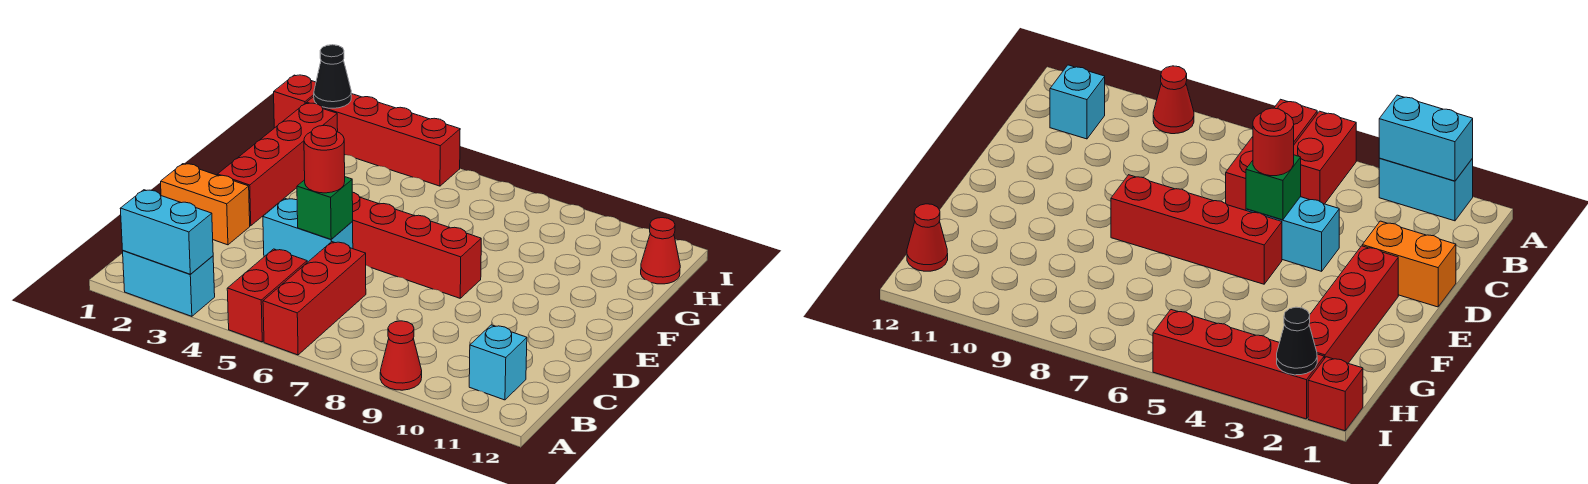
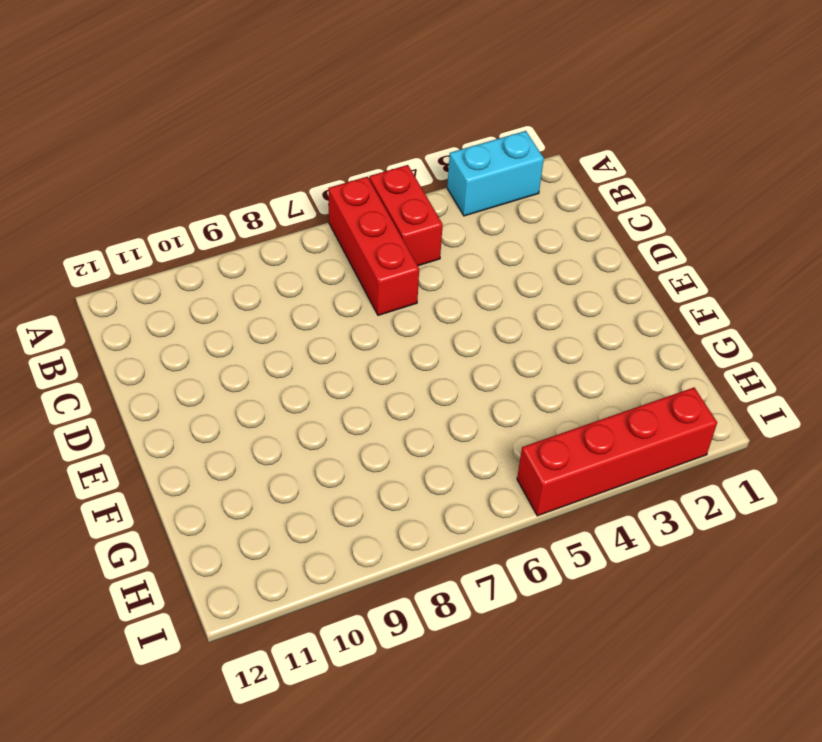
none -> red cone A9 level 1
none -> cyan brick B11 level 1
none -> orange brick D1:D2 level 1

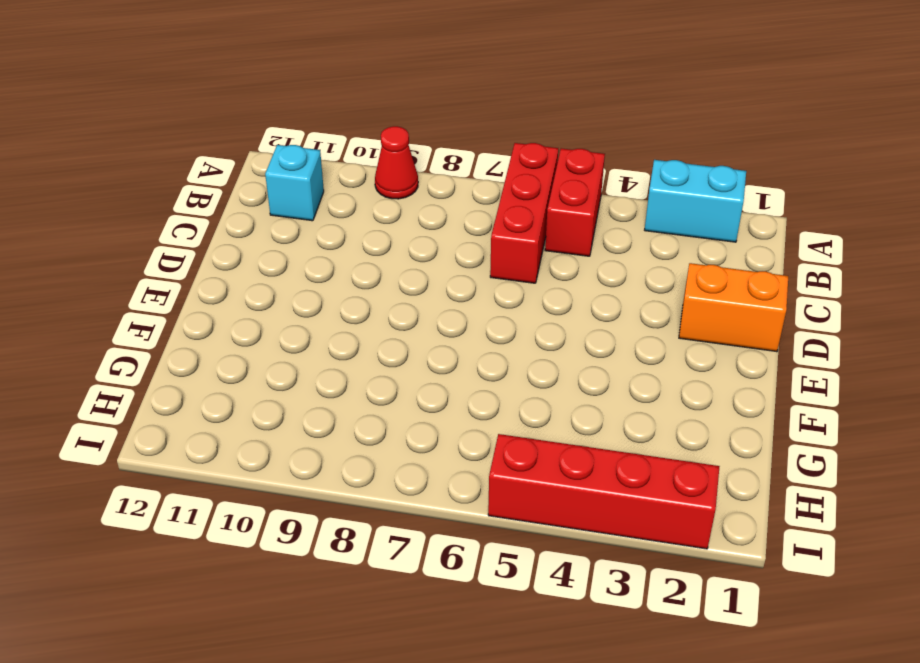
none -> cyan brick D4:D5 level 1
none -> red brick E2:H2 level 1
none -> red brick E5:E8 level 1

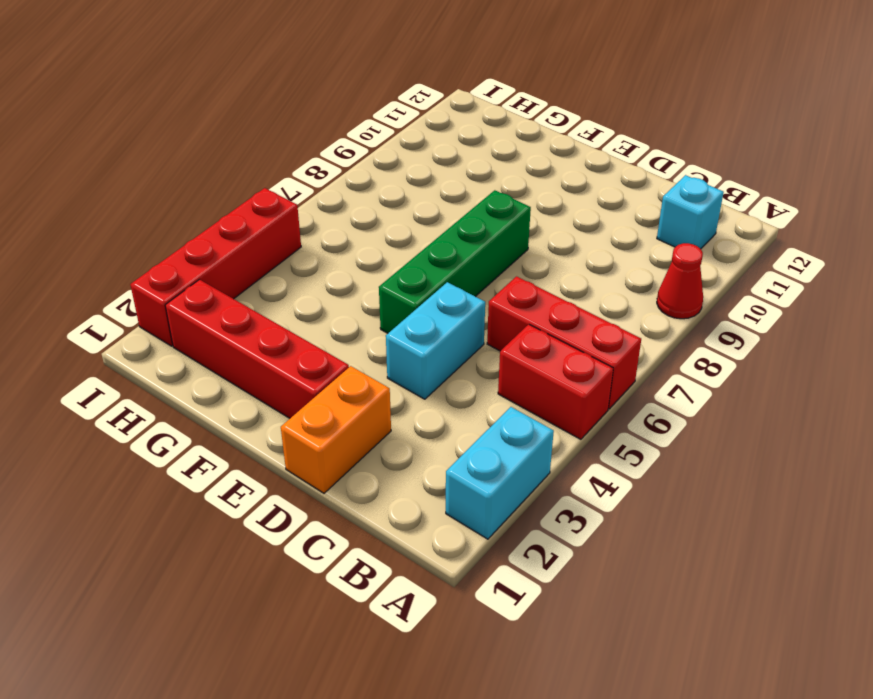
green brick E5:E8 level 1 -> red brick E5:E8 level 1
none -> red cone H12 level 1
none -> red brick I1 level 1
none -> cyan brick A2:A3 level 2

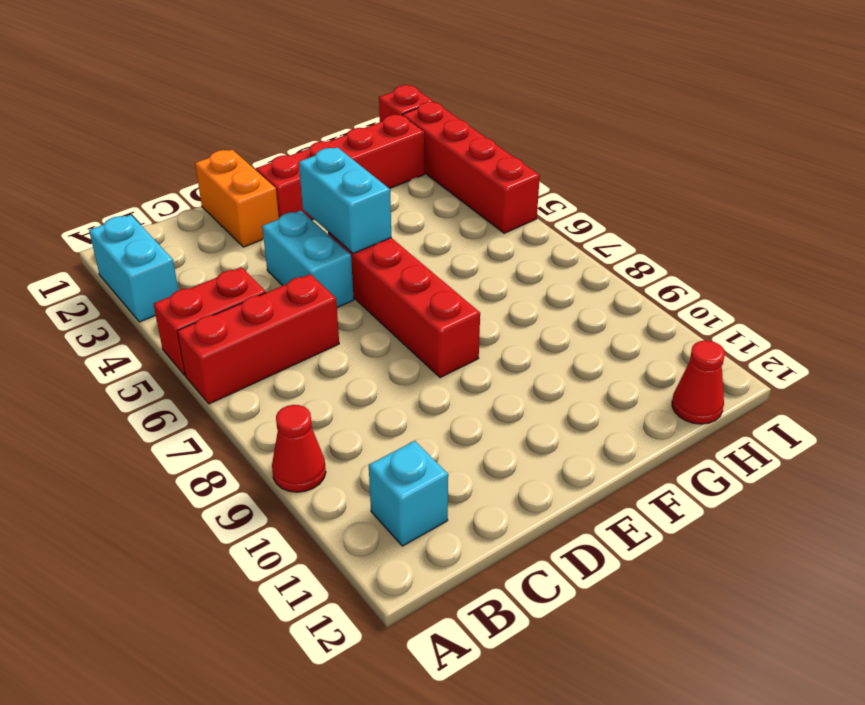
cyan brick E4:E5 level 2 -> cyan brick A2:A3 level 2
none -> green brick D5 level 2
none -> black cone I2 level 2
none -> red round brick D5 level 3

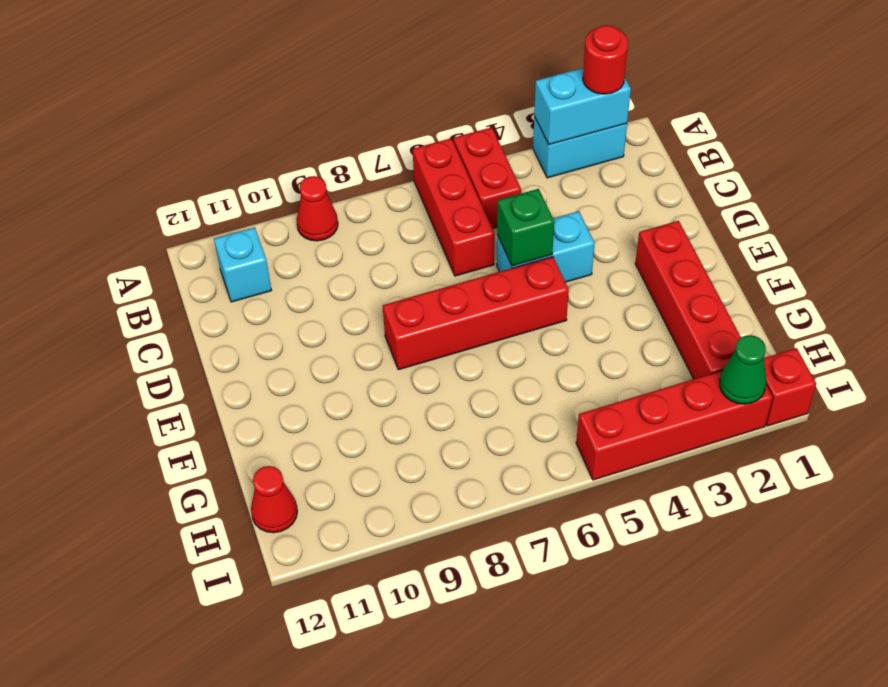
red round brick A2 level 3 -> red round brick D5 level 3
green cone I2 level 2 -> black cone I2 level 2
none -> orange brick D1:D2 level 1

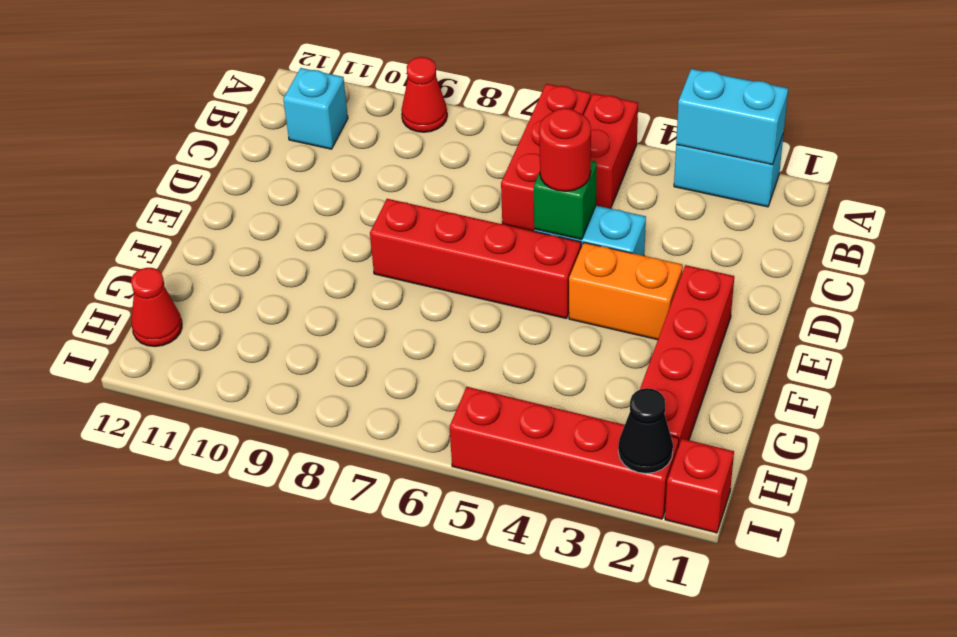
orange brick E3:E4 level 1 -> orange brick D1:D2 level 1

